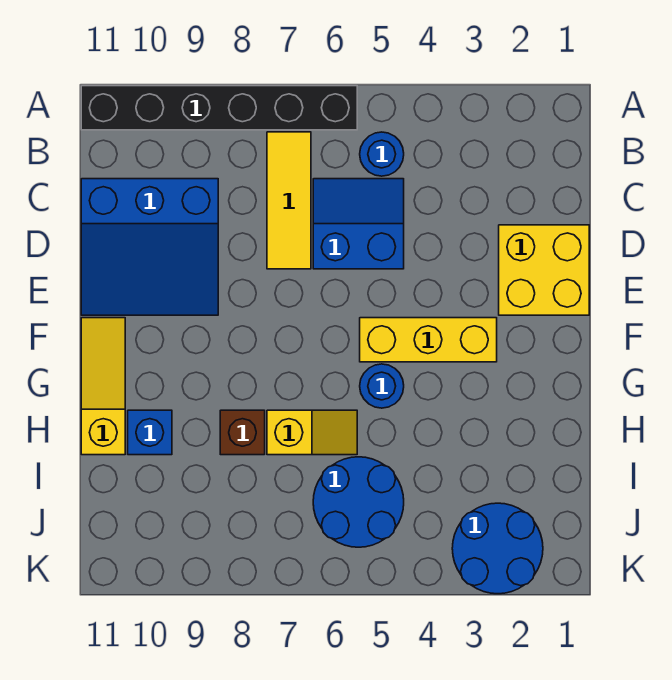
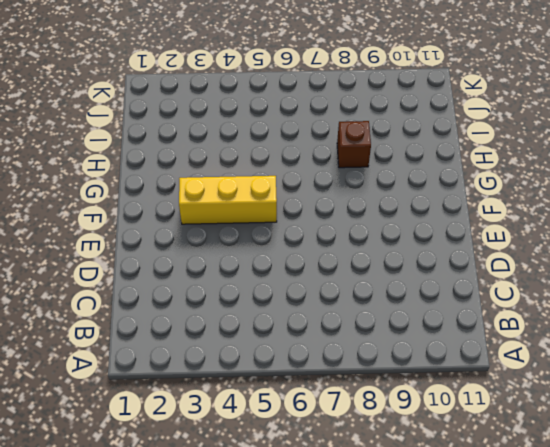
none -> black brick A6:A11 level 1
none -> blue round brick B5 level 1
none -> yellow tile B7:D7 level 1

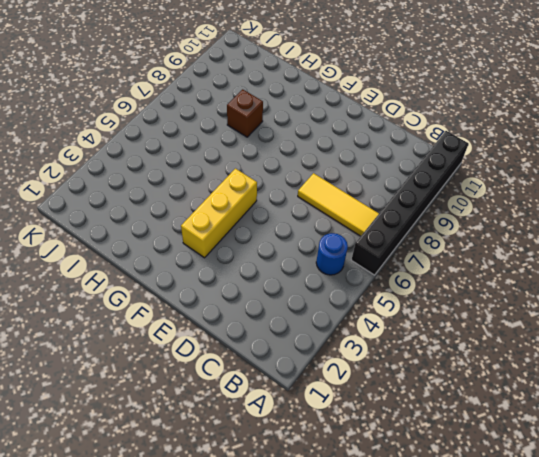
none -> blue slope C5:D6 level 1 top D
none -> blue slope C9:E11 level 1 top C
none -> yellow brick D1:E2 level 1

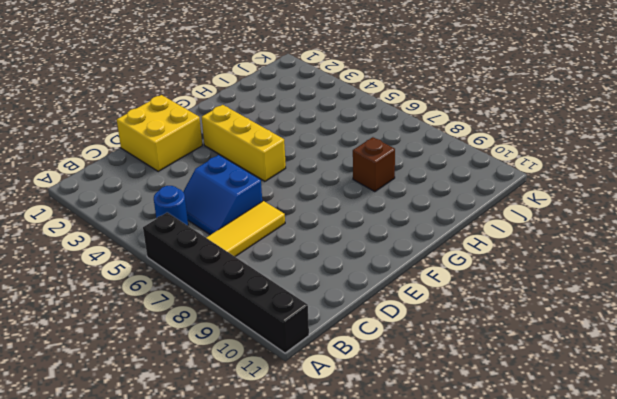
none -> blue slope C9:E11 level 1 top C
none -> yellow slope F11:H11 level 1 top H
none -> blue round brick G5 level 1

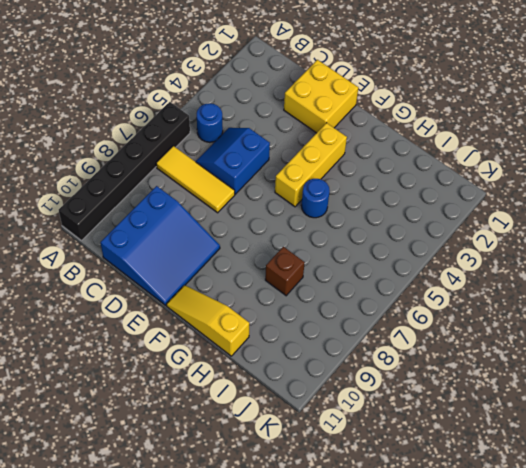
none -> yellow slope H6:H7 level 1 top 7
none -> blue brick H10 level 1
none -> blue round brick I5:J6 level 1

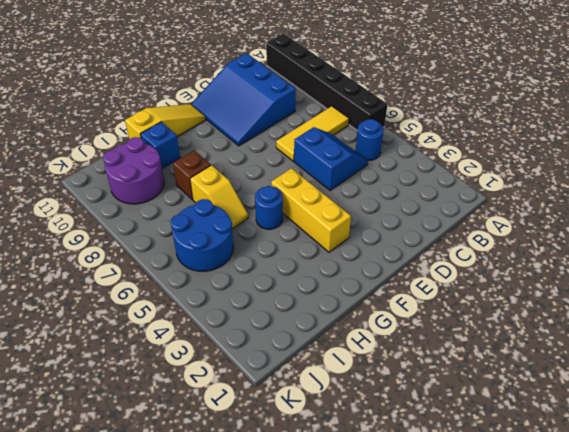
purple round brick I9:J10 level 1 -> none
none -> yellow brick D1:E2 level 1
none -> blue round brick J2:K3 level 1

